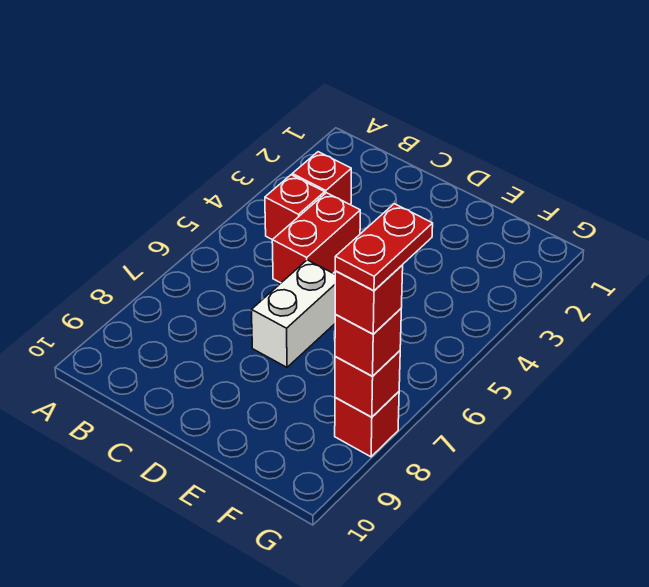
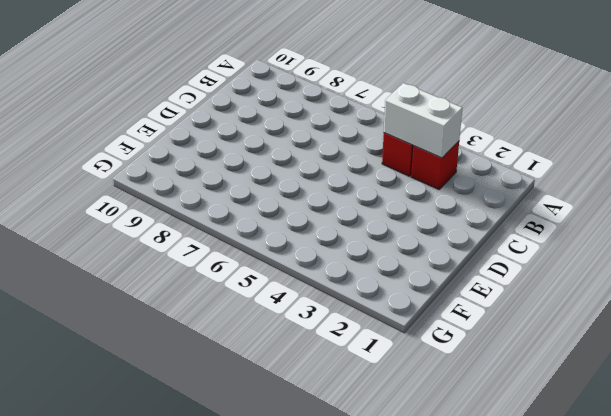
white brick B3:B4 level 2 -> white brick D6:D7 level 1
none -> red brick C4:C5 level 1
none -> red brick G8 level 1

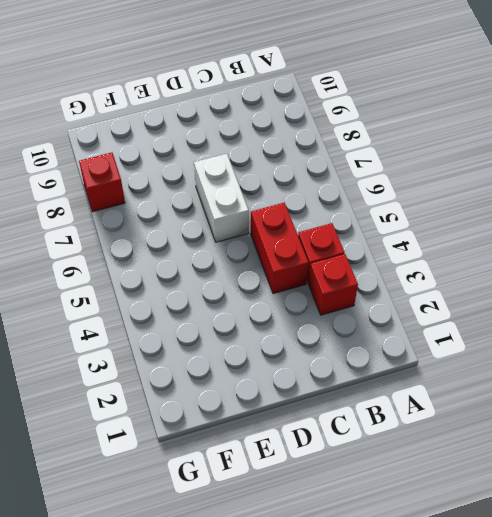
none -> red brick G8 level 2
none -> red brick G8 level 3

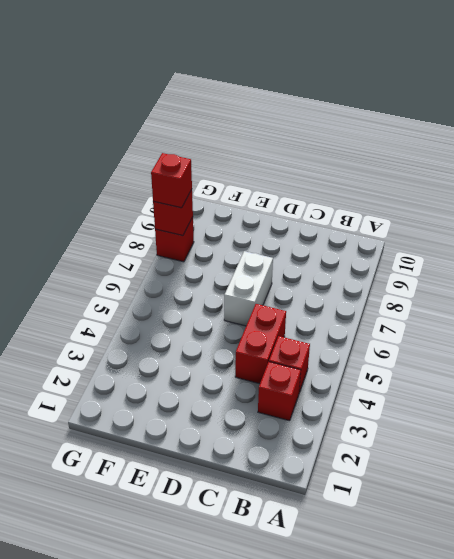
none -> red brick G8 level 4
none -> red plate G7:G8 level 5

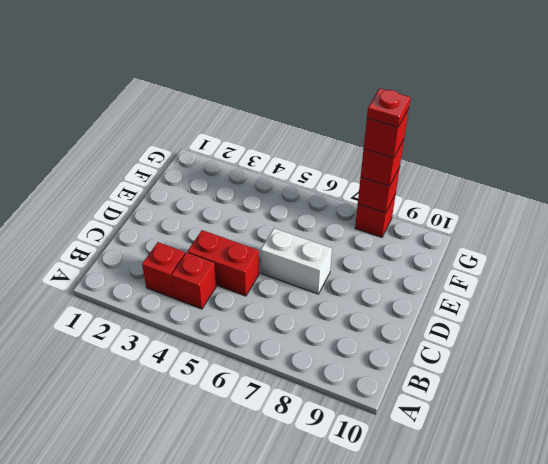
red plate G8 level 5 -> red plate G7:G8 level 5

